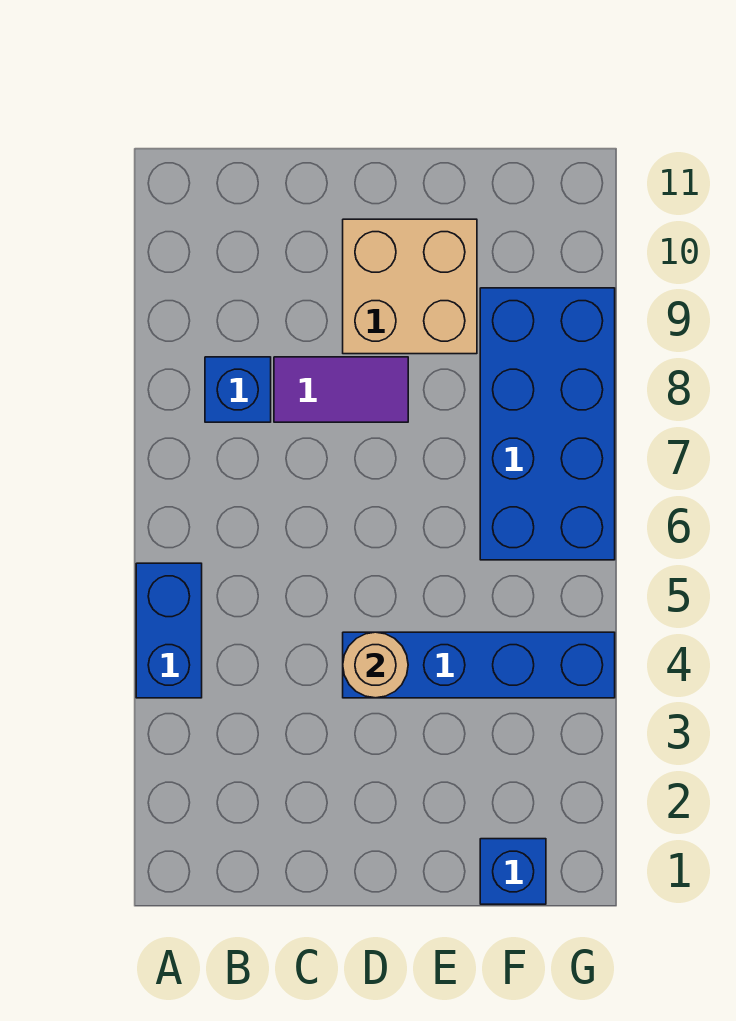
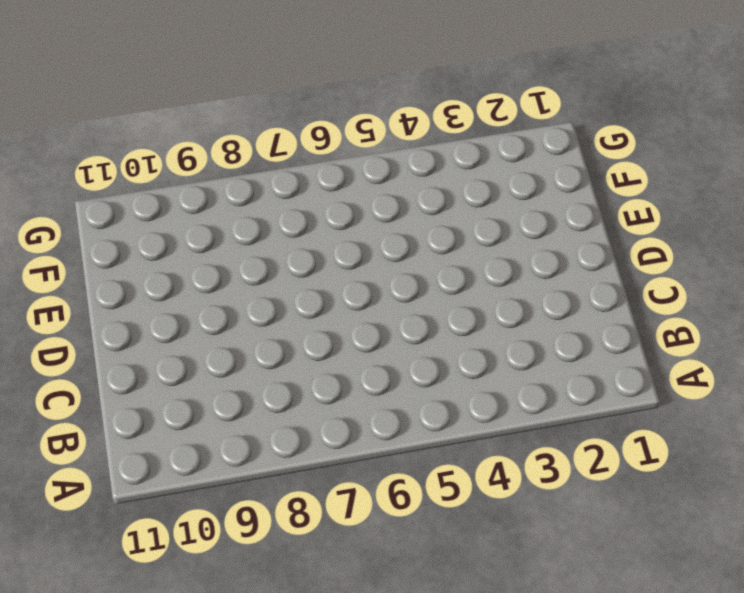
none -> blue brick A4:A5 level 1
none -> blue brick B8 level 1

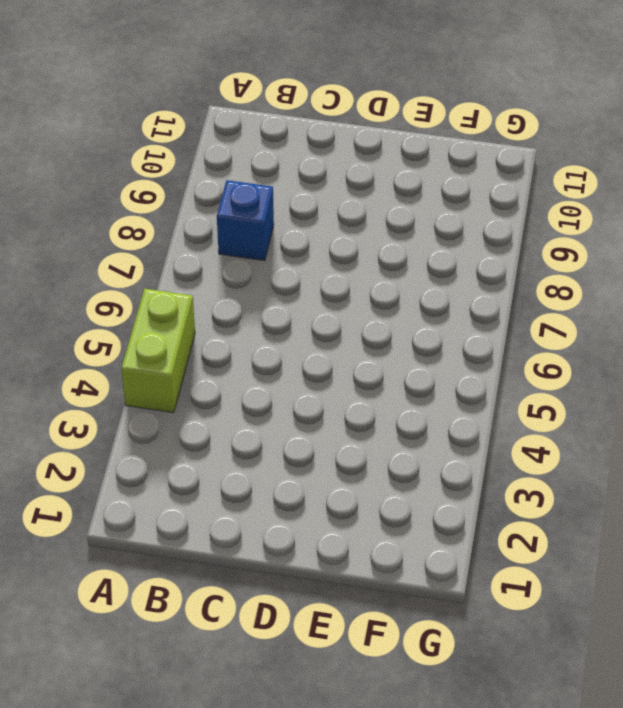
lime brick A4:A5 level 1 -> blue brick A4:A5 level 1
none -> purple tile C8:D8 level 1
none -> blue brick D4:G4 level 1

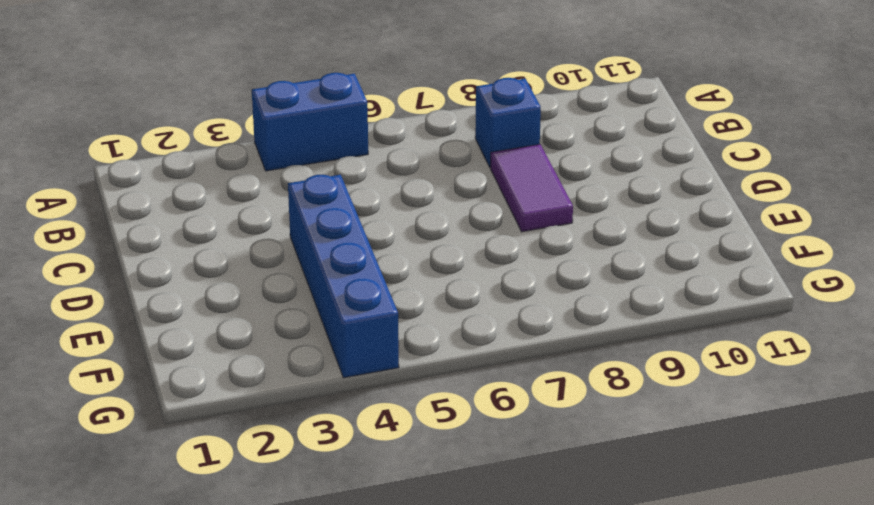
none -> tan brick D9:E10 level 1
none -> blue brick F1 level 1

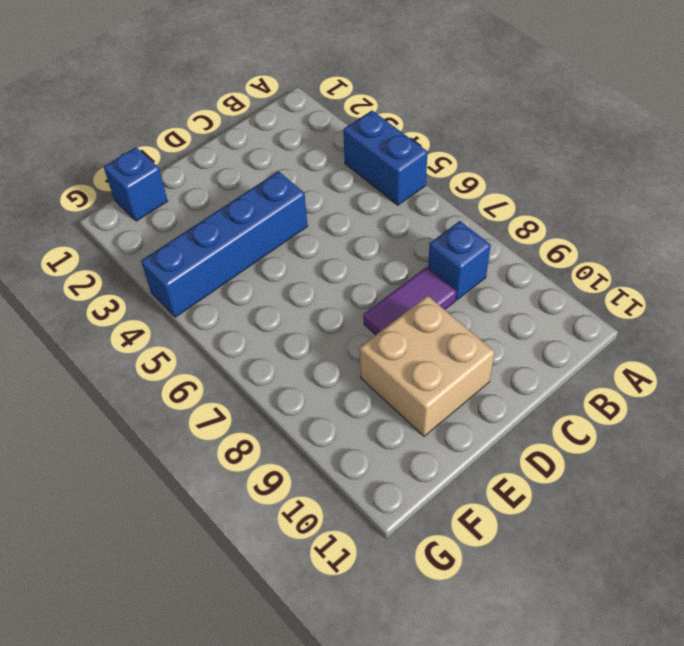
none -> blue brick F6:G9 level 1
none -> tan round brick D4 level 2

